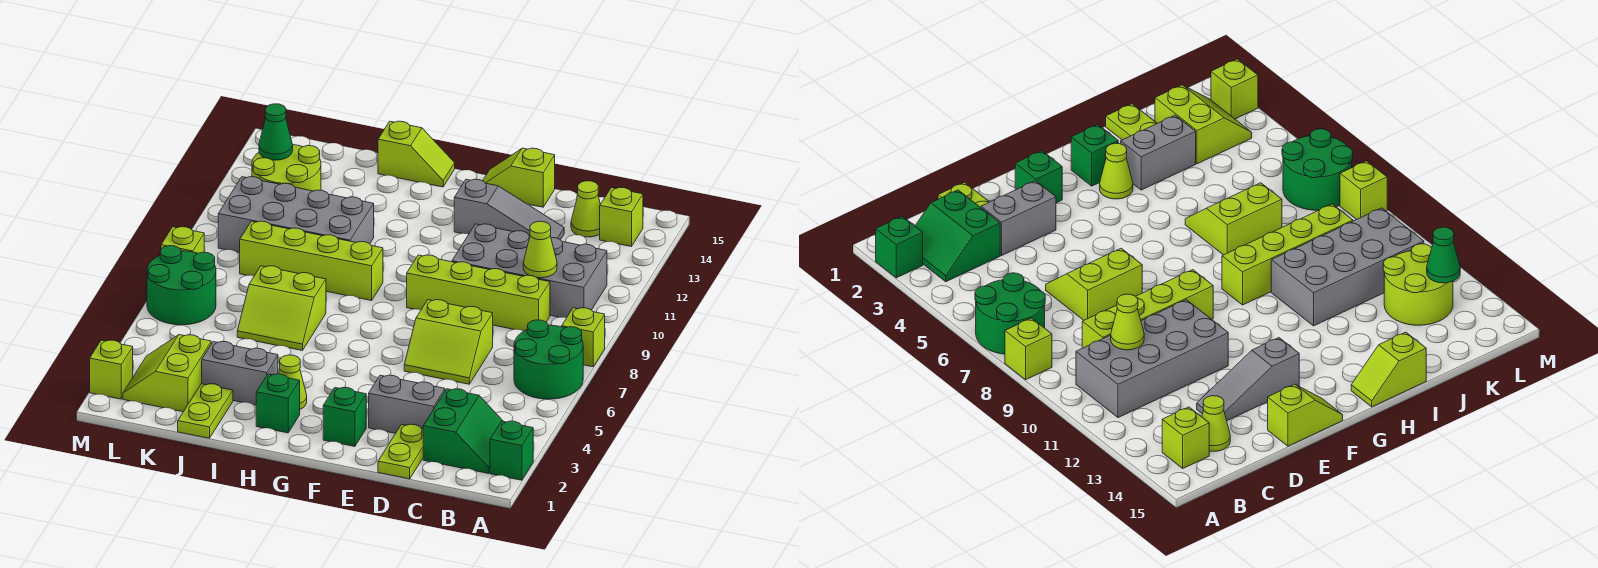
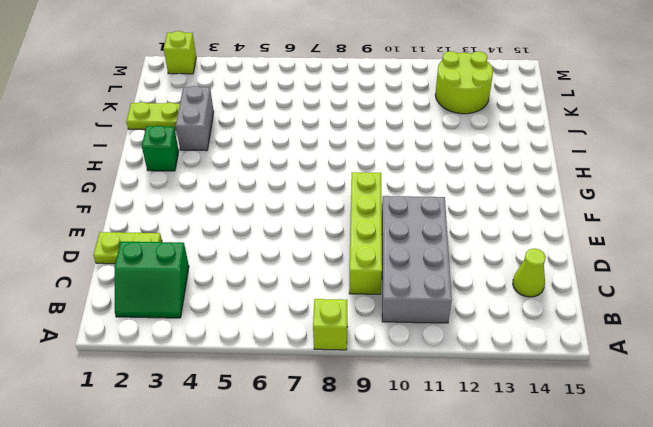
none -> green brick A2 level 1
none -> green round brick A6:B7 level 1
none -> lime brick B14 level 1

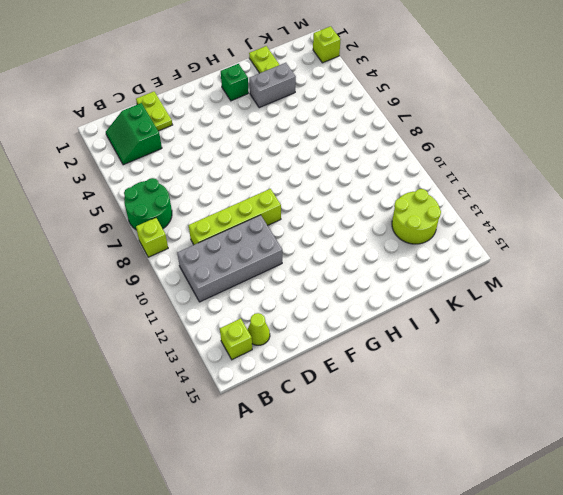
none -> green brick A2 level 1
none -> grey brick D3:E3 level 1
none -> lime slope D6:E7 level 1 top 7

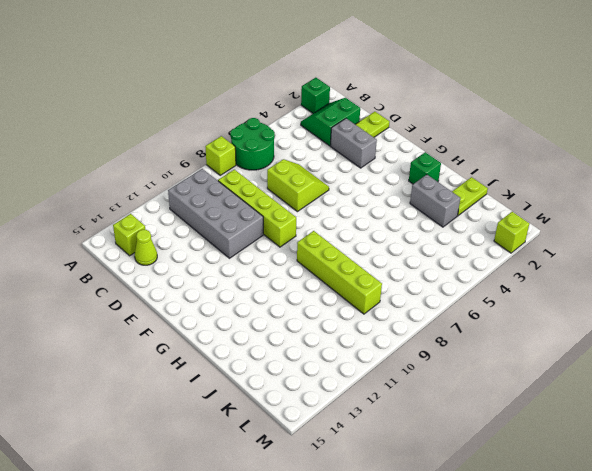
none -> grey slope D13:F13 level 1 top F
none -> lime slope E15:F15 level 1 top E
none -> green brick F2 level 1

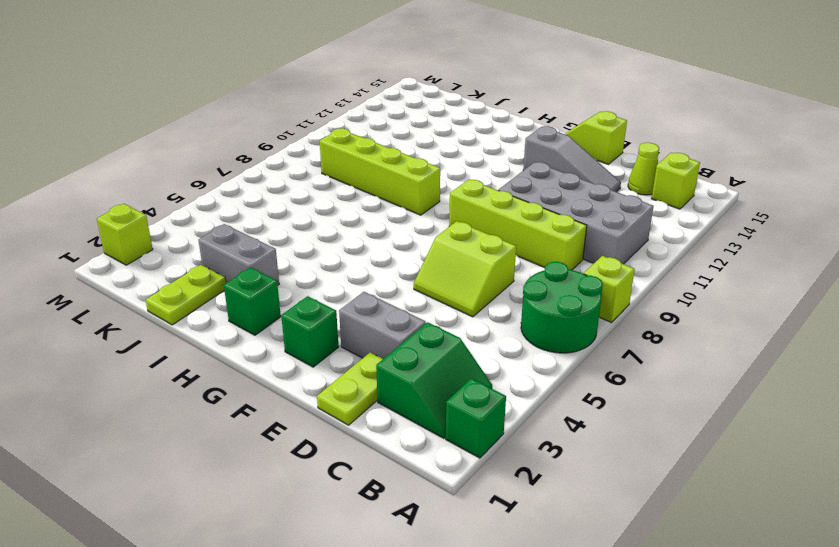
none -> lime cone H3 level 1
none -> lime slope H15:I15 level 1 top I
none -> lime slope I6:J7 level 1 top 7

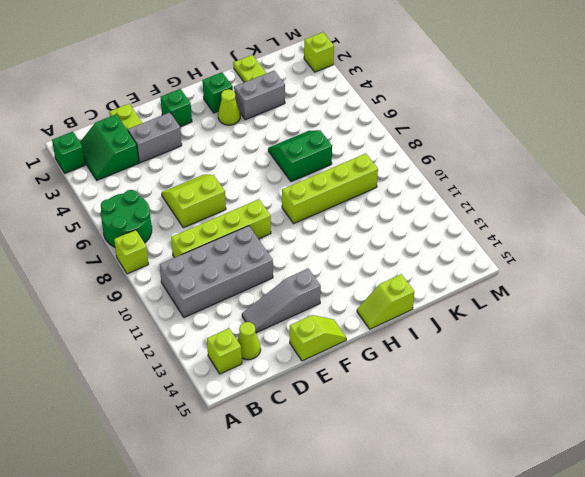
green slope I6:J7 level 1 top 7 -> lime slope I6:J7 level 1 top 7
none -> grey brick I10:L11 level 1
none -> lime slope K2:L3 level 1 top K
none -> lime round brick K12:L13 level 1

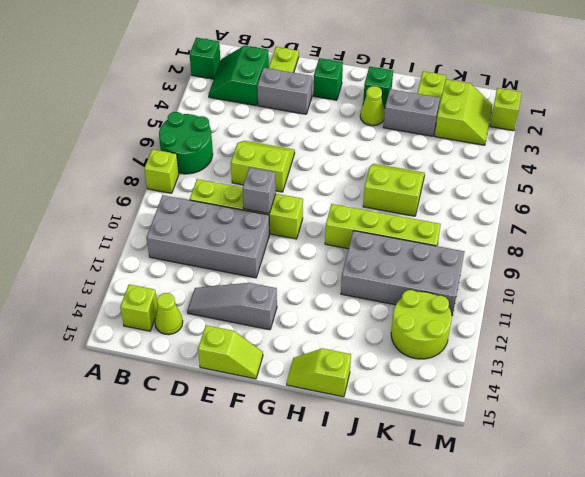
grey brick E9 level 2 -> none
none -> green round brick L6:M7 level 1
none -> lime brick M8 level 1
none -> lime cone C10 level 2

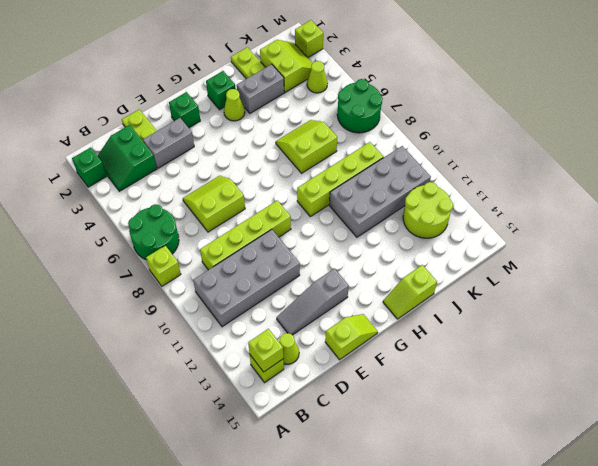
lime brick B14 level 2 -> lime brick M8 level 1
lime cone L4 level 1 -> lime cone C10 level 2
none -> green cone L13 level 2

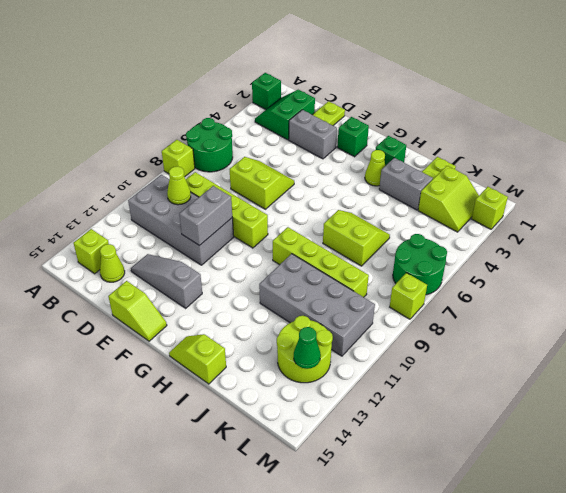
grey brick E10:E11 level 2 -> none

